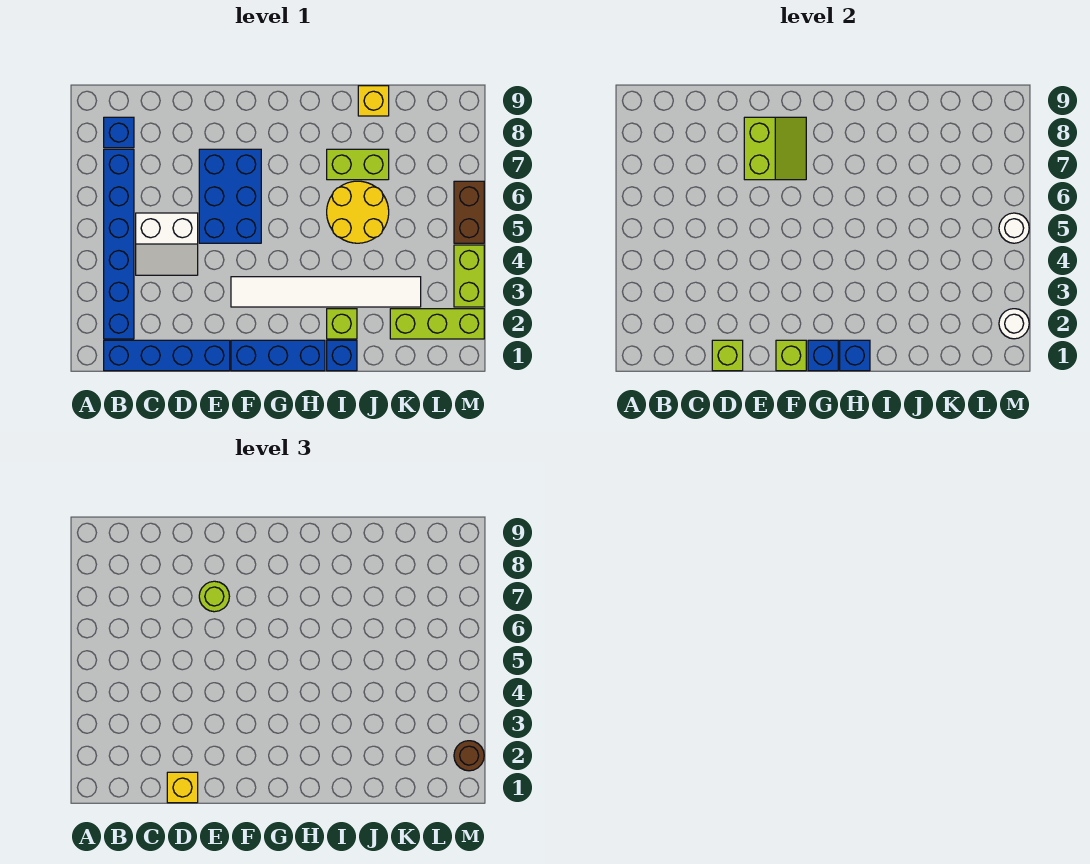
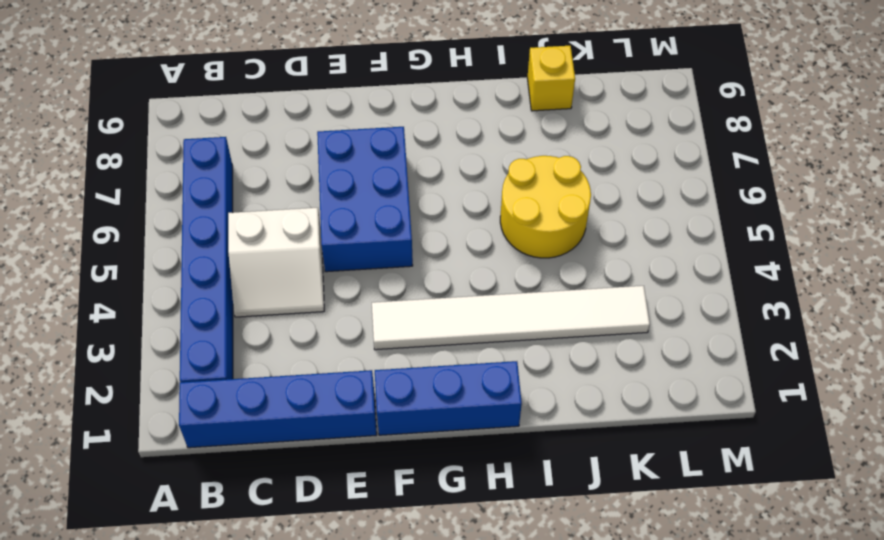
none -> blue brick B8 level 1
none -> blue brick I1 level 1
none -> lime brick I2 level 1

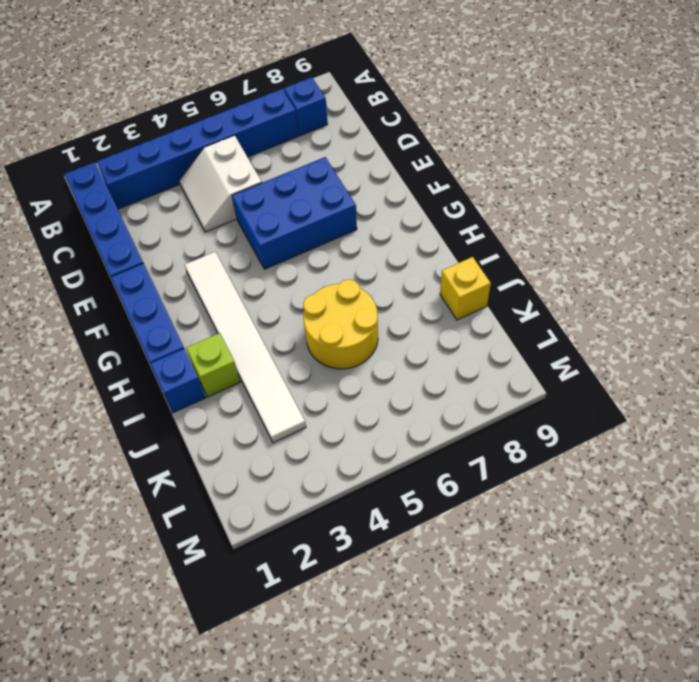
none -> lime brick I7:J7 level 1
none -> lime brick K2:M2 level 1
none -> lime brick M3:M4 level 1

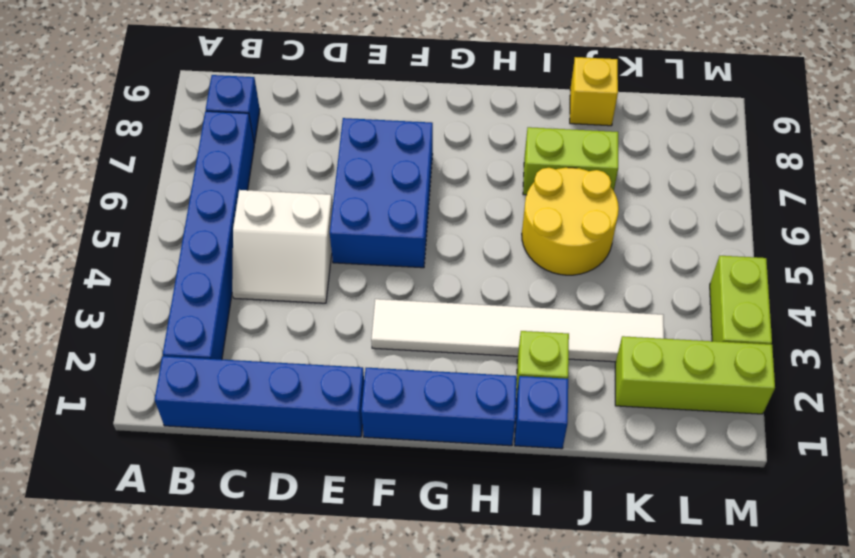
none -> brown brick M5:M6 level 1
none -> lime brick D1 level 2
none -> lime slope E7:F8 level 2 top E

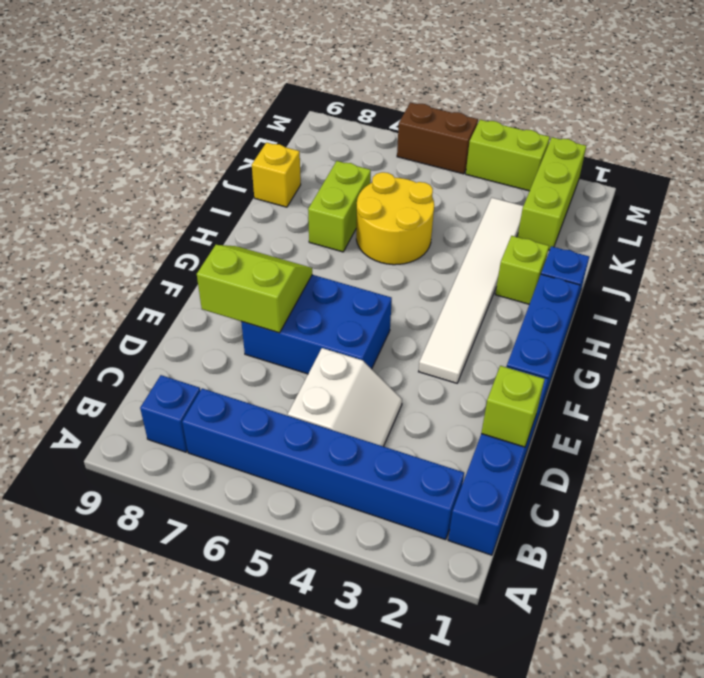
none -> lime brick F1 level 2
none -> blue brick G1 level 2
none -> blue brick H1 level 2

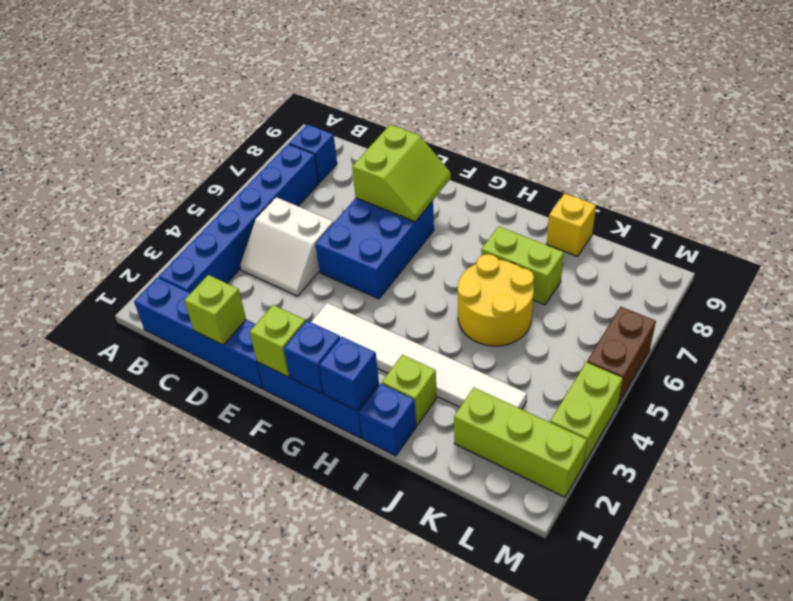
none -> white round brick M2 level 2
none -> white round brick M5 level 2
none -> yellow brick D1 level 3

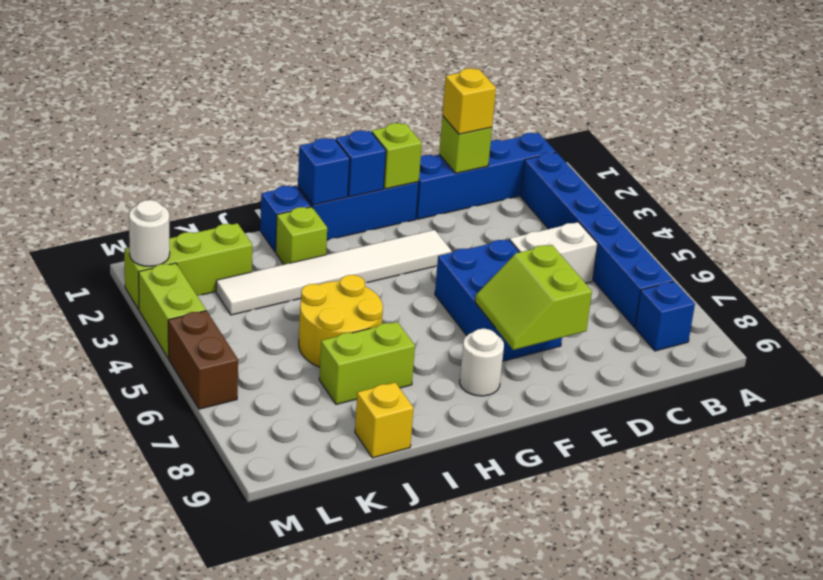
white round brick G8 level 1 -> white round brick M5 level 2
none -> lime round brick E7 level 3
none -> brown round brick M2 level 3

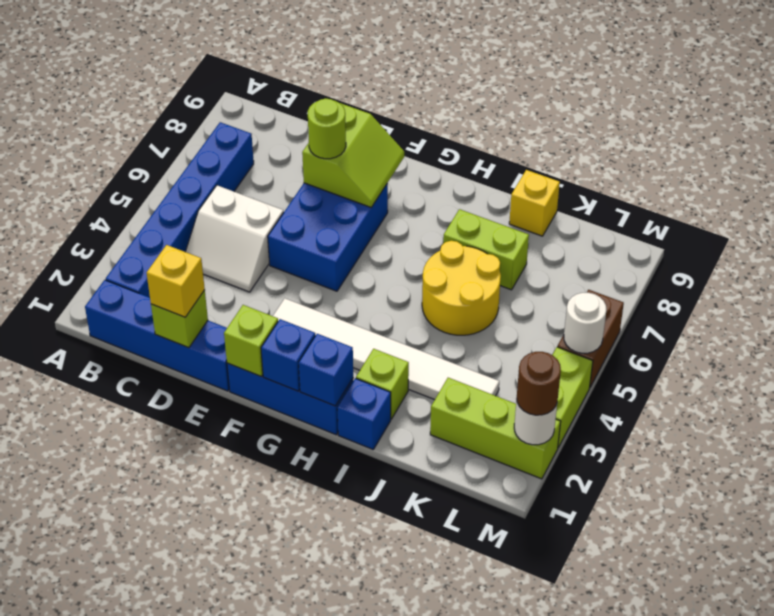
none -> blue brick B8 level 1

